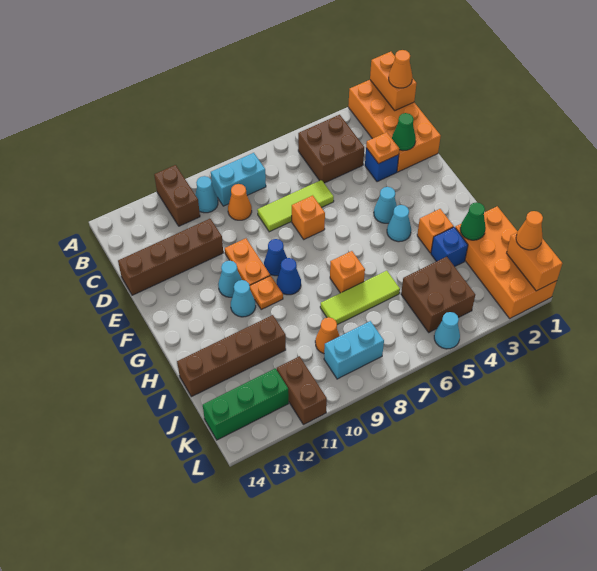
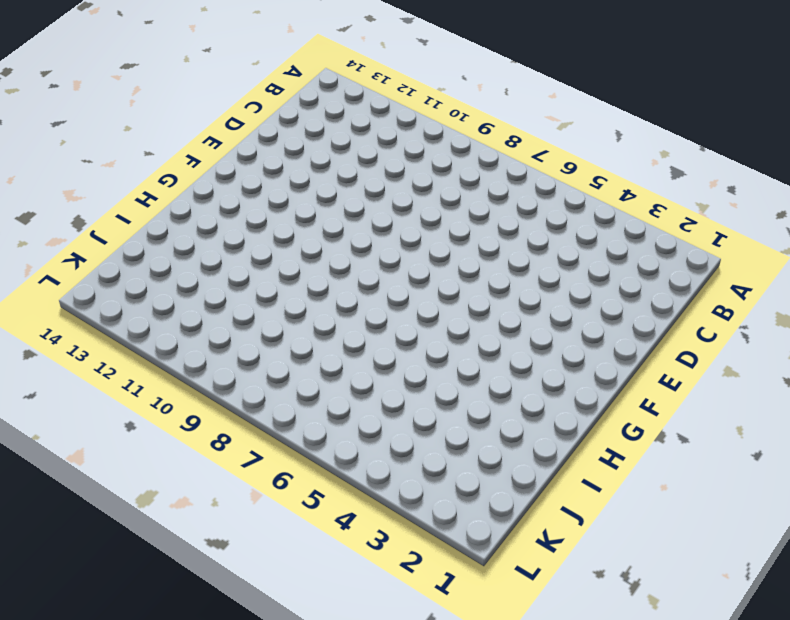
none -> orange brick A1:D2 level 1
none -> brown brick A11:B11 level 1
none -> brown brick B4:C5 level 1
none -> cyan brick B8:B9 level 1

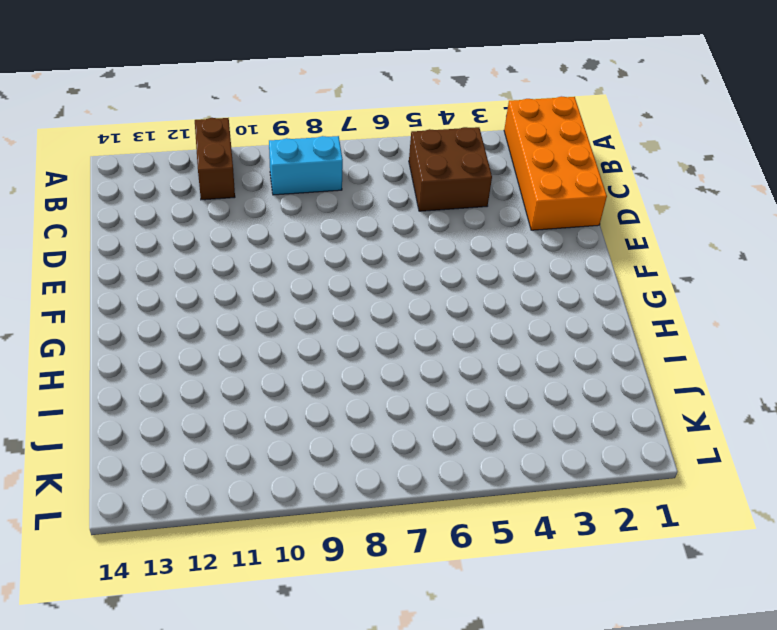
none -> cyan cone B10 level 1
none -> orange cone C9 level 1
none -> blue brick D3 level 1
none -> lime tile D6:D8 level 1

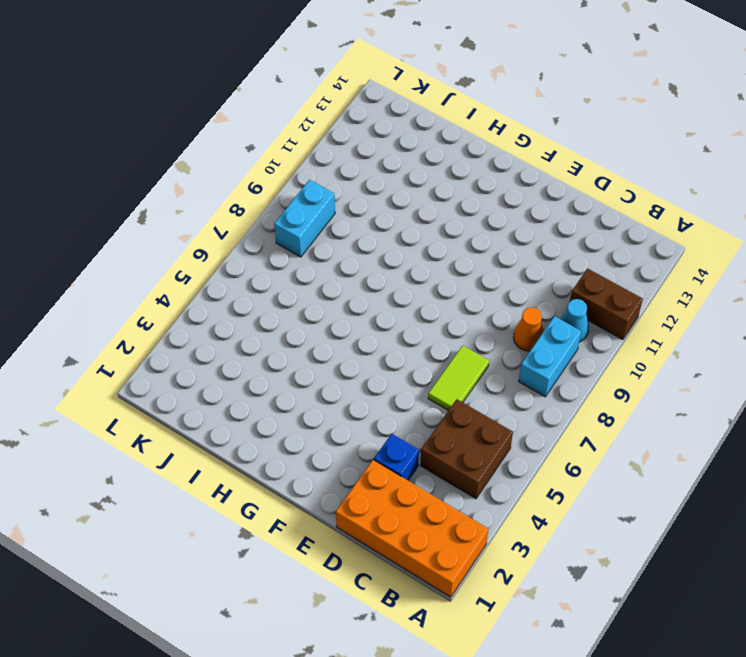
lime tile D6:D7 level 1 -> lime tile D6:D8 level 1
none -> brown brick D11:D14 level 1
none -> orange brick E7 level 1
none -> orange plate E10:F10 level 1
none -> cyan cone F4 level 1

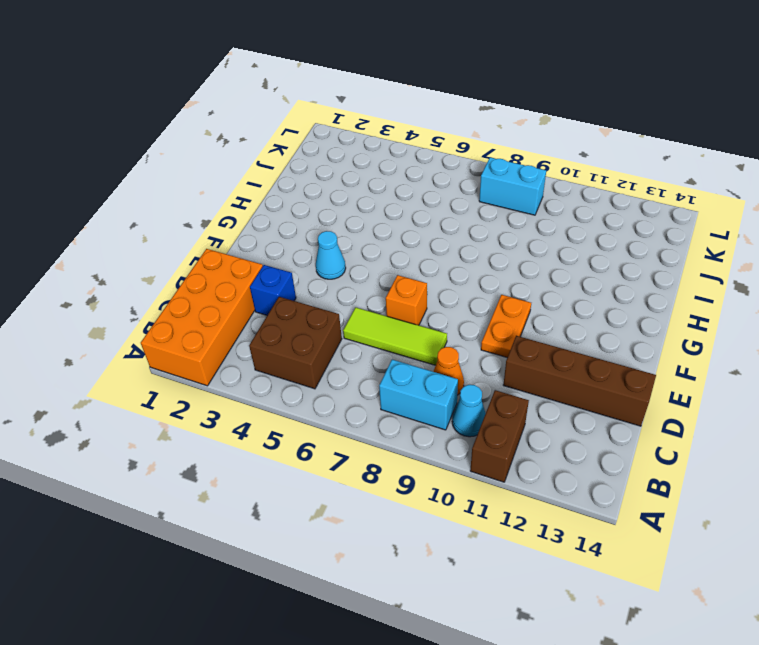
none -> blue cone F9 level 1
none -> cyan cone F11 level 1
none -> cyan cone G4 level 1
none -> blue cone G9 level 1

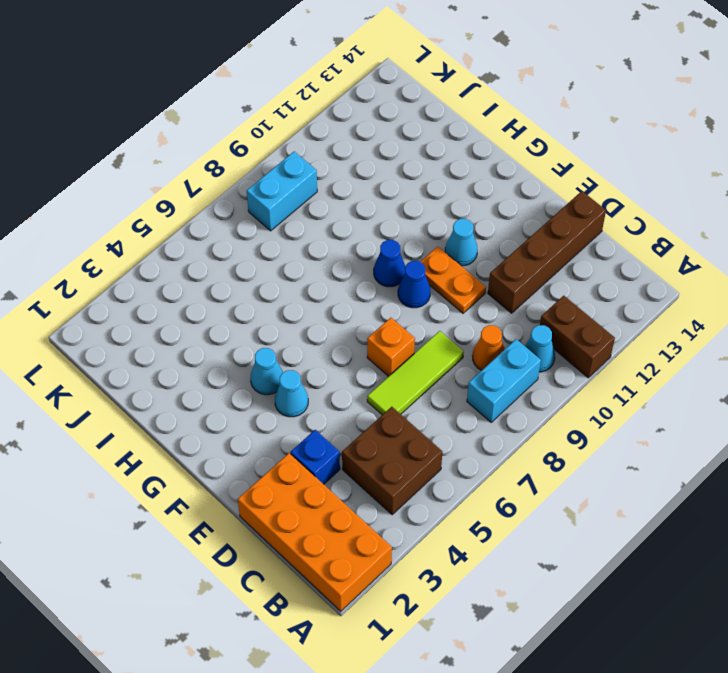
none -> orange plate G10 level 1
none -> cyan cone G11 level 1
none -> orange brick H3 level 1
none -> orange brick H7 level 1

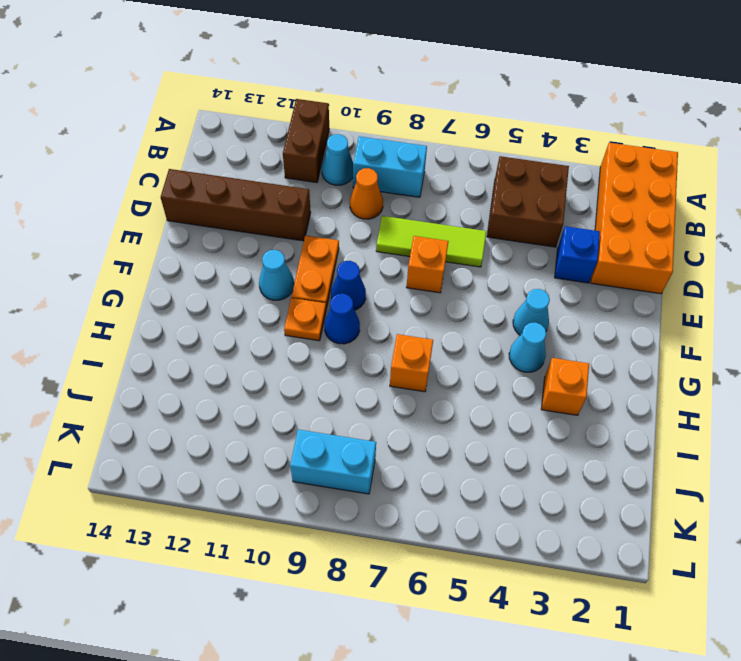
none -> cyan cone G11 level 1
none -> orange brick I1:L2 level 1
none -> blue brick I3 level 1
none -> lime tile I6:I8 level 1

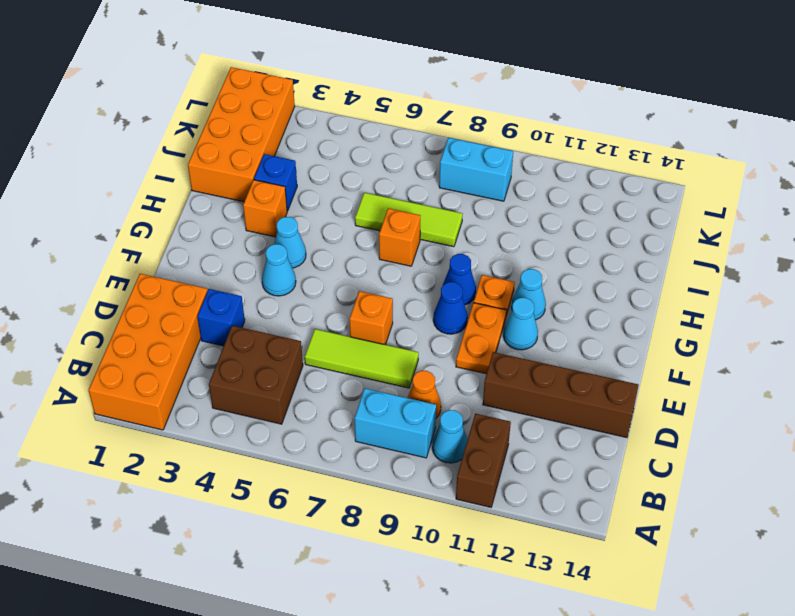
none -> brown brick I11:I14 level 1
none -> brown brick J4:K5 level 1
none -> orange cone J9 level 1
none -> brown brick K11:L11 level 1

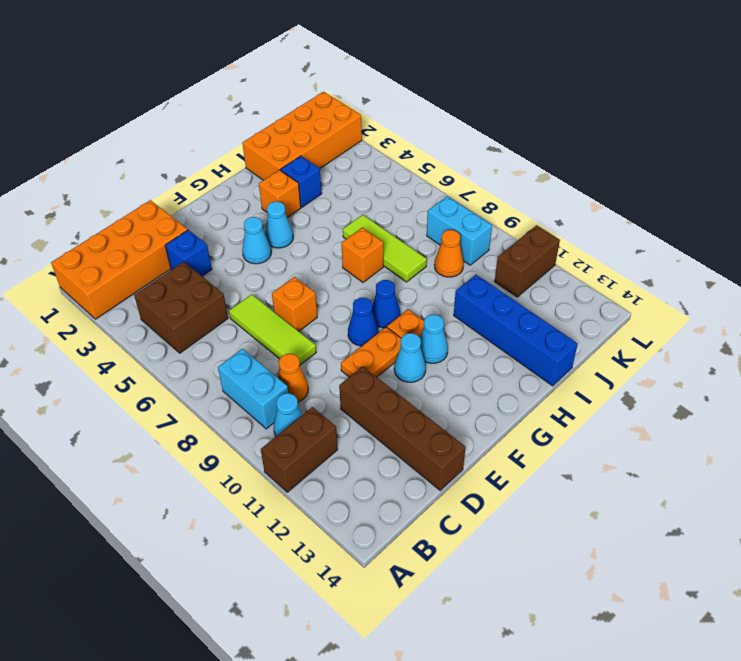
blue brick I11:I14 level 1 -> brown brick I11:I14 level 1
none -> brown brick J4:K5 level 1
none -> green brick K12:K14 level 1
none -> cyan cone L5 level 1
none -> orange brick A1:B1 level 2

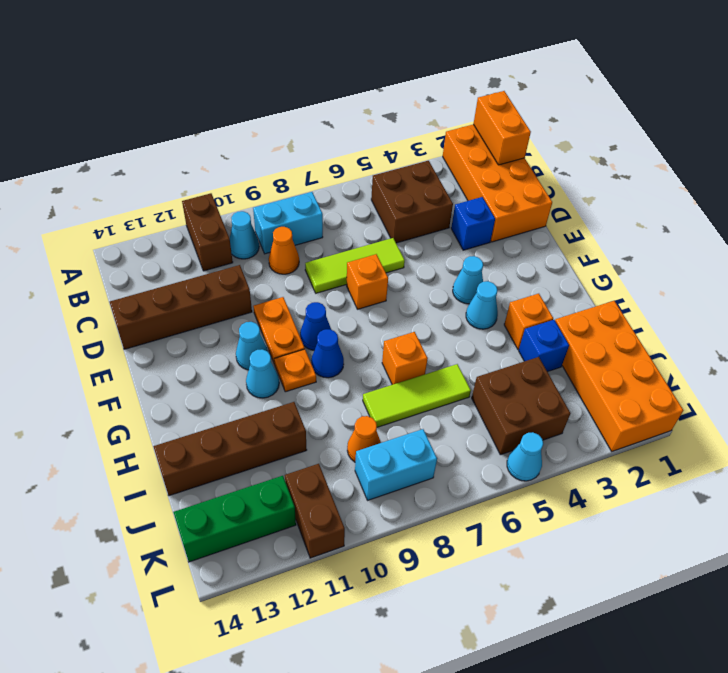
none -> green cone D2 level 2
none -> orange plate D3 level 2
none -> green cone I2 level 2
none -> orange brick K1:L1 level 2

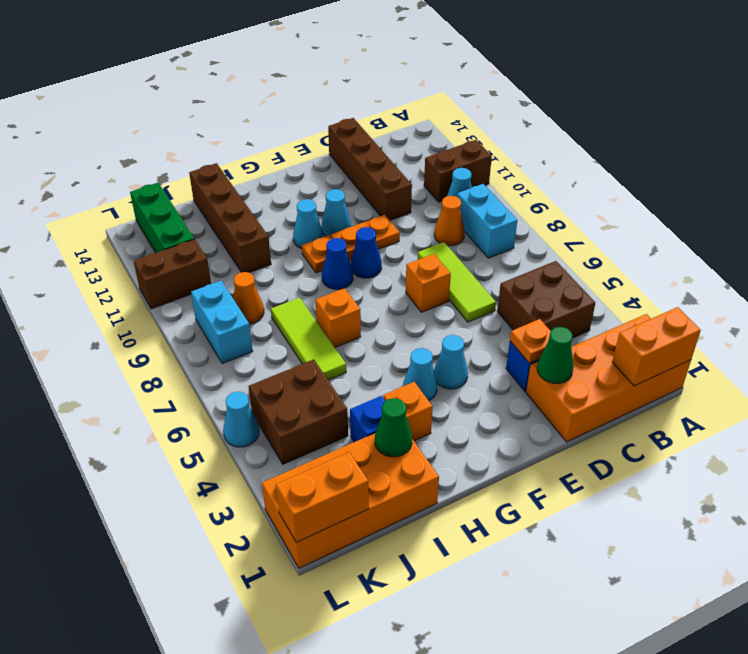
none -> orange cone B1 level 3
none -> orange cone K1 level 3

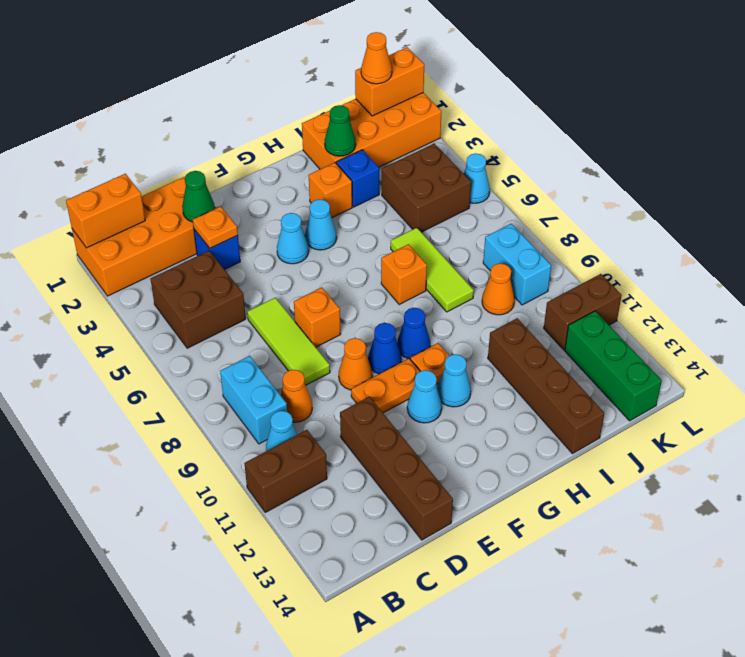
orange cone E9 level 1 -> orange cone B1 level 3

